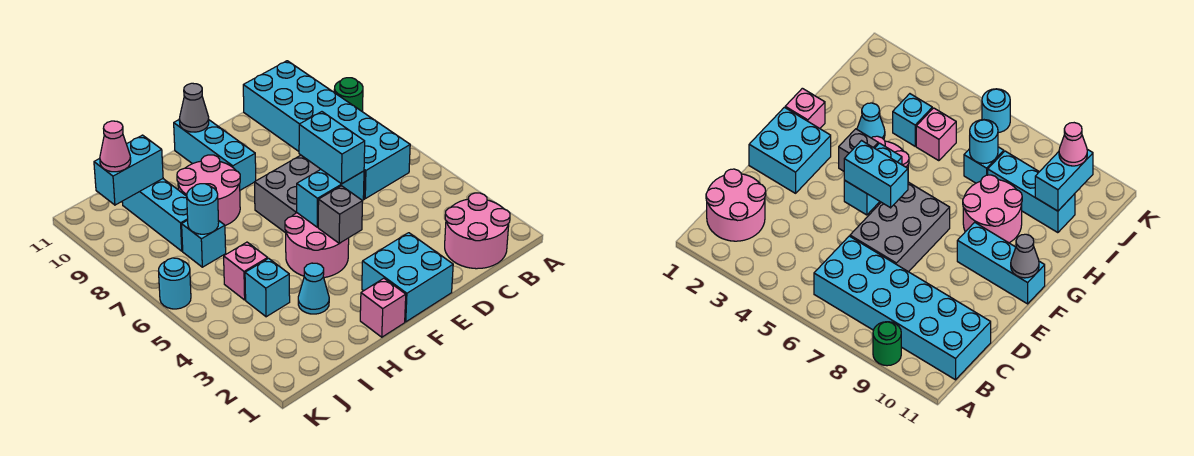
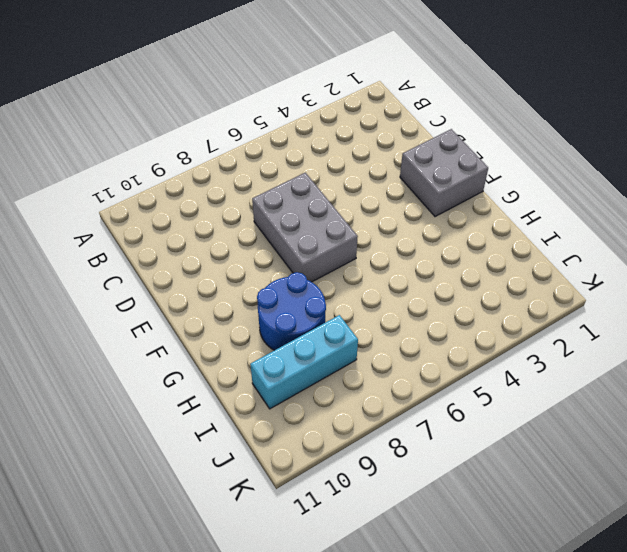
grey brick E1:F2 level 1 -> cyan brick E1:F2 level 1
blue round brick G8:H9 level 1 -> pink round brick G8:H9 level 1
none -> green round brick A9 level 1
none -> pink round brick B1:C2 level 1
none -> cyan brick B6:C11 level 1

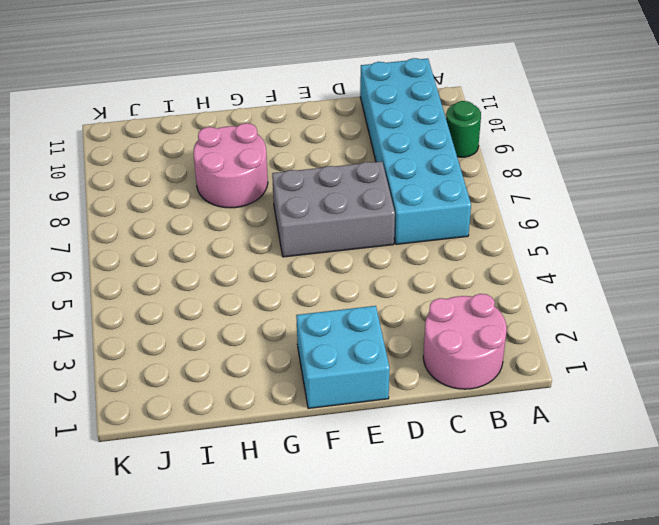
none -> pink round brick F4:G5 level 1
none -> cyan brick F9:F11 level 1
none -> pink brick G1 level 1

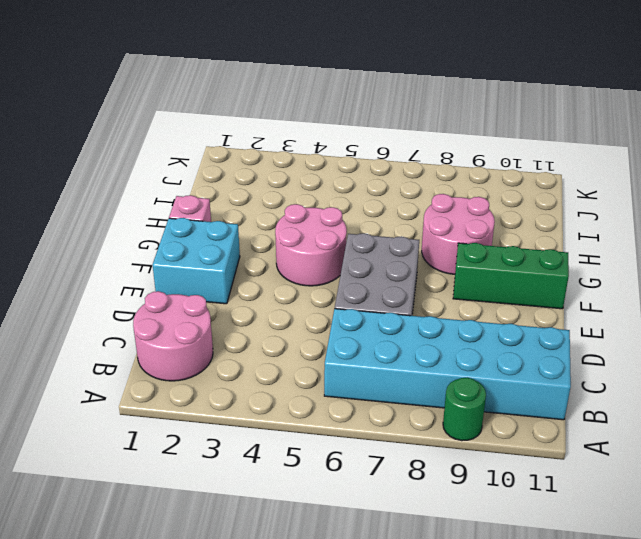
green brick F9:F11 level 1 -> cyan brick F9:F11 level 1
none -> cyan cone H3 level 1
none -> cyan brick I4 level 1
none -> pink brick I5 level 1

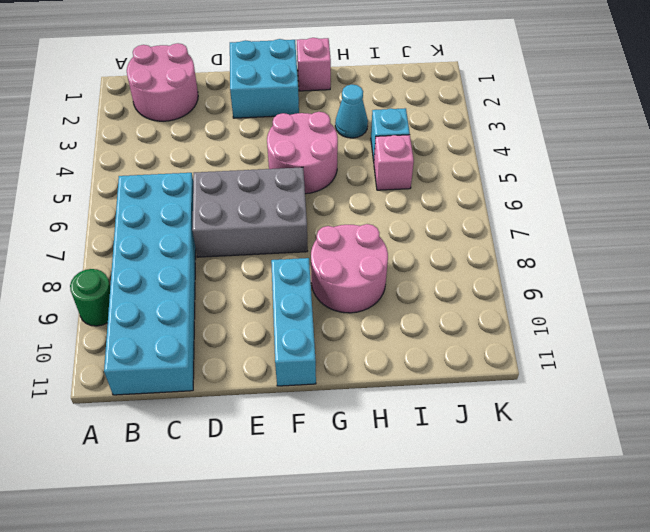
none -> cyan brick I7 level 1
none -> cyan brick I8:I10 level 1
none -> cyan round brick K6 level 1

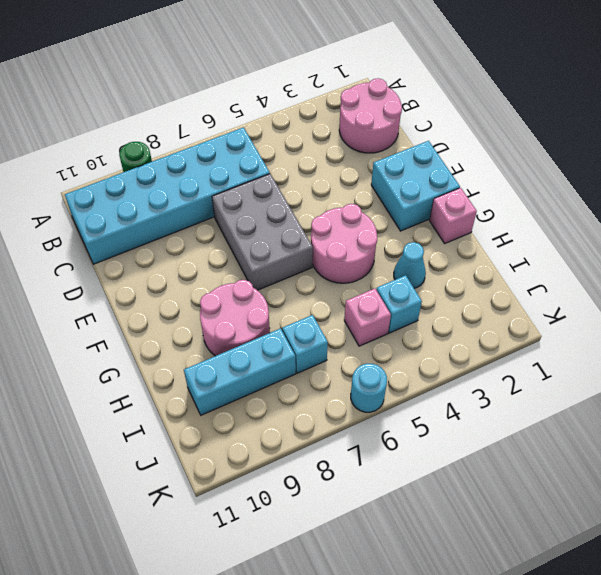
none -> cyan brick F9:F11 level 1
none -> cyan brick E5:F5 level 2
none -> grey brick F4 level 2

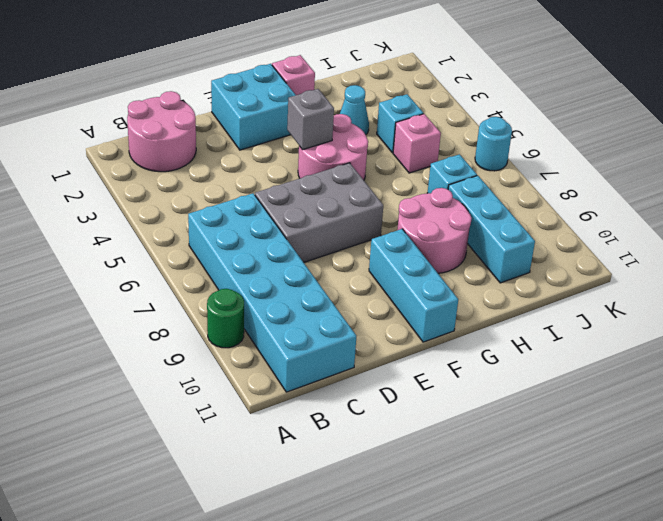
none -> cyan brick E5:F5 level 2
none -> grey cone F11 level 2
none -> cyan round brick I7 level 2

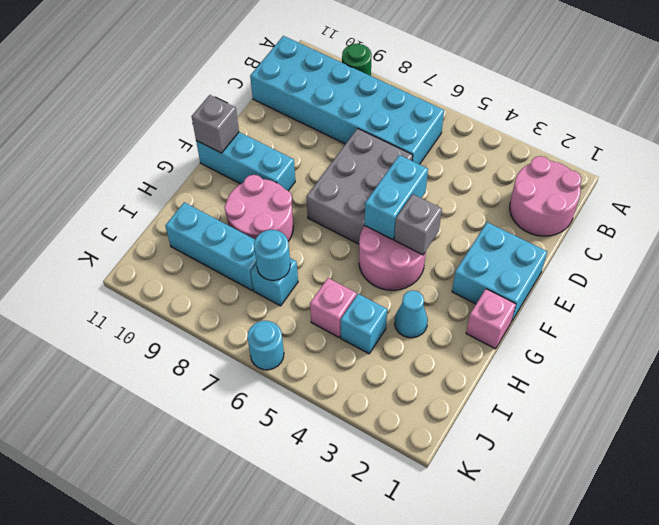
grey brick F11 level 2 -> grey cone F11 level 2
none -> cyan brick I10:J10 level 2
none -> cyan brick E5:E6 level 3
none -> pink cone J10 level 3

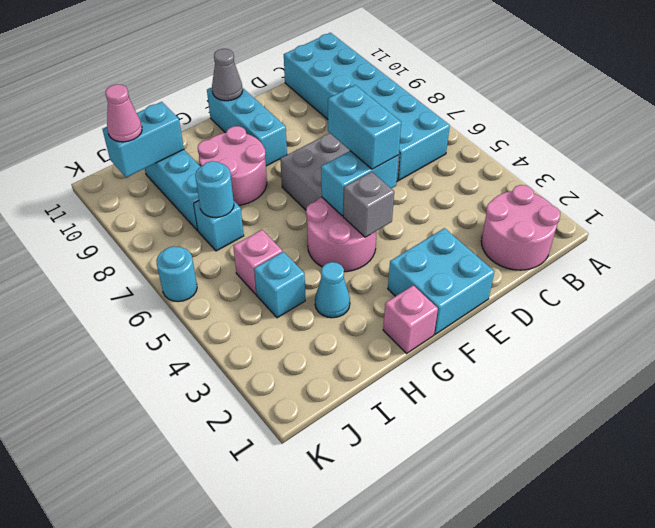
none -> green round brick A9 level 1

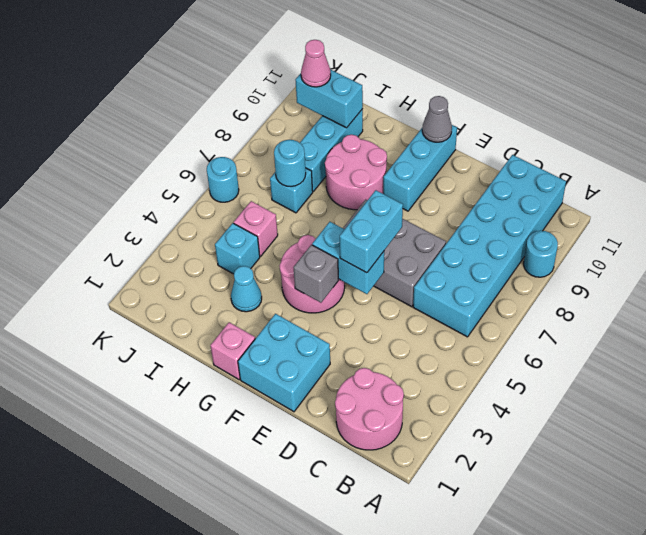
cyan round brick A9 level 1 -> green round brick A9 level 1

